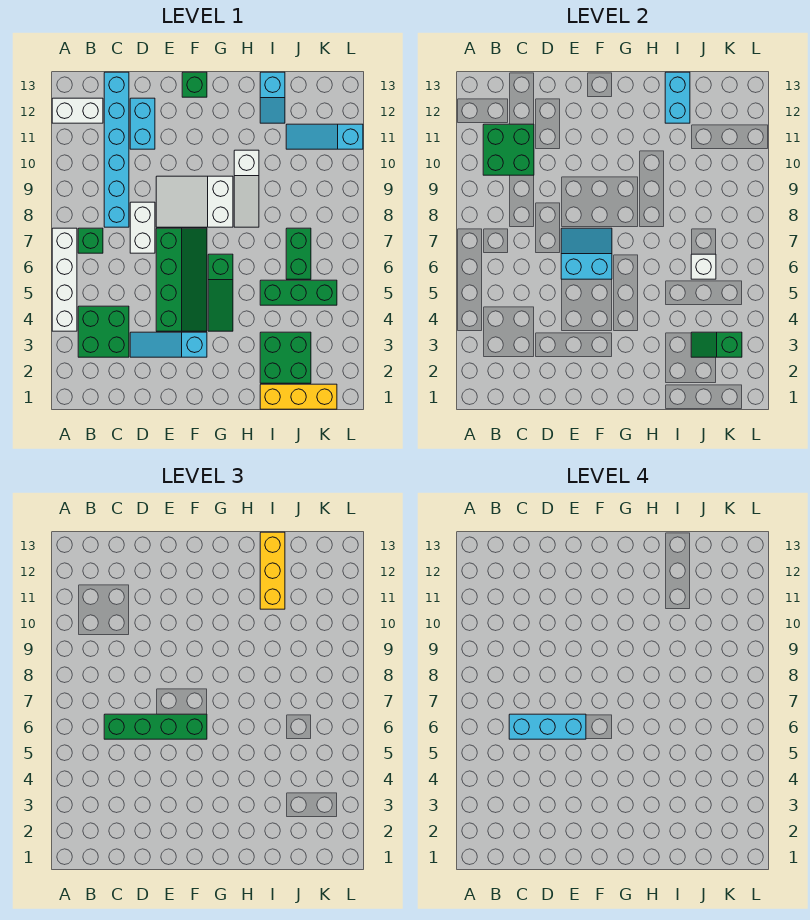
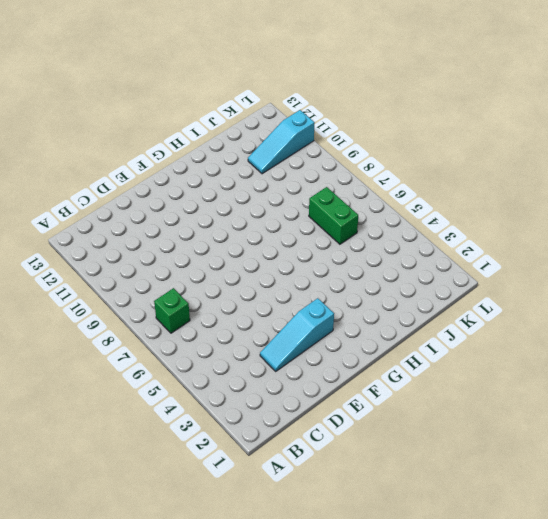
none -> white brick A4:A7 level 1
none -> white brick A12:B12 level 1
none -> green brick B3:C4 level 1

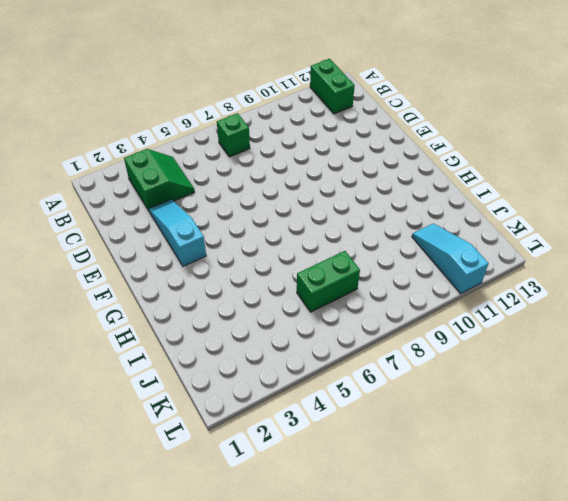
green brick A12:B12 level 1 -> white brick A12:B12 level 1
green slope B3:C4 level 1 top 3 -> green brick B3:C4 level 1
none -> white brick A4:A7 level 1
none -> cyan brick C8:C13 level 1
none -> white brick D7:D8 level 1

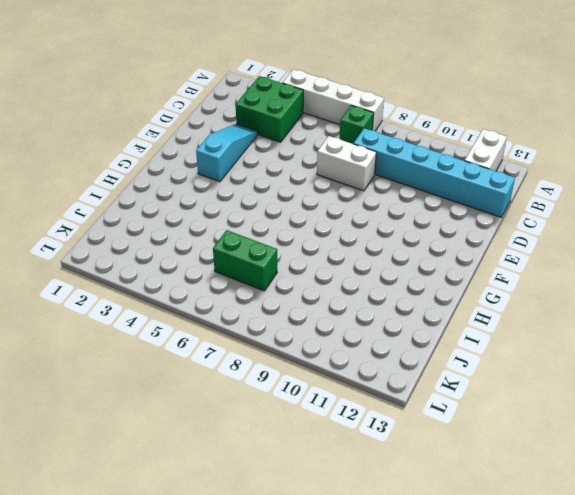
none -> cyan brick D11:D12 level 1
none -> green slope E4:F7 level 1 top E
none -> white slope E8:G9 level 1 top G

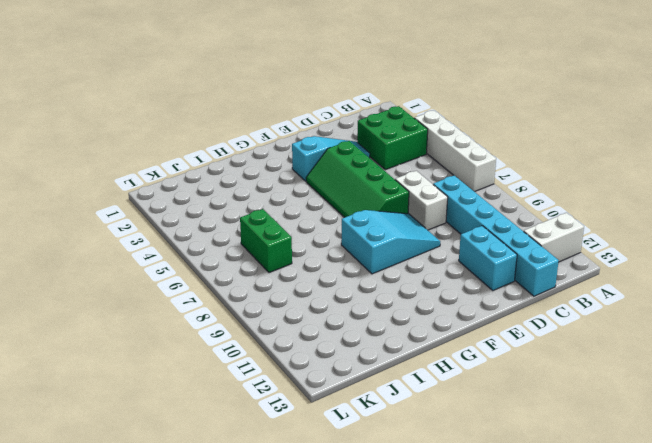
cyan slope E8:G9 level 1 top G -> white slope E8:G9 level 1 top G
none -> green brick B7 level 1
none -> green brick F13 level 1
none -> green slope G4:G6 level 1 top 6

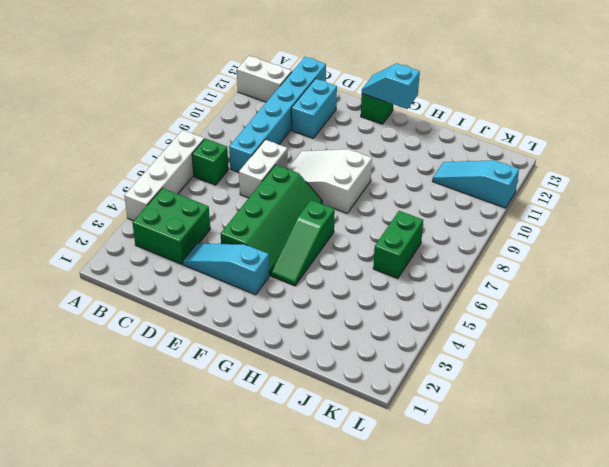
cyan slope F13:G13 level 2 top G -> cyan slope I12:I13 level 1 top 13
none -> white slope H8:H10 level 1 top 10
none -> yellow brick I1:K1 level 1
none -> green brick I2:J3 level 1

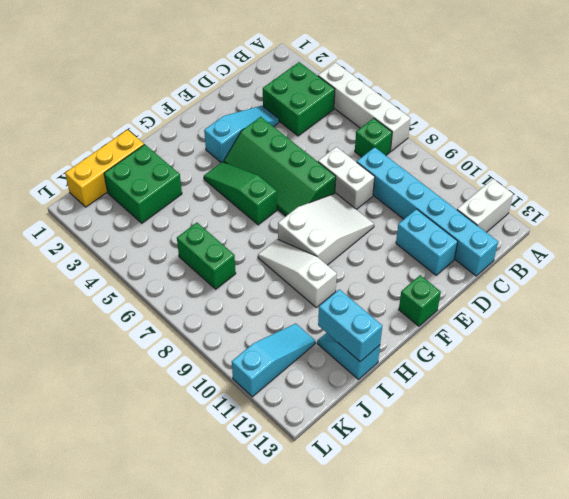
none -> green brick I5:K5 level 1
none -> green brick B10:C11 level 2
none -> cyan slope E6:F7 level 2 top 6

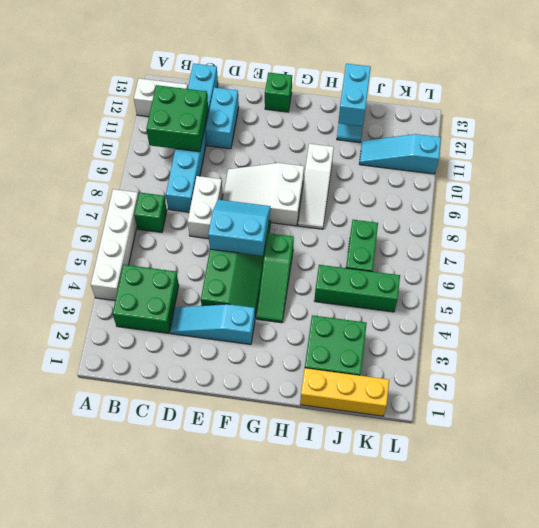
none -> green slope J3:K3 level 2 top K
none -> white brick J6 level 2
none -> green brick C6:F6 level 3

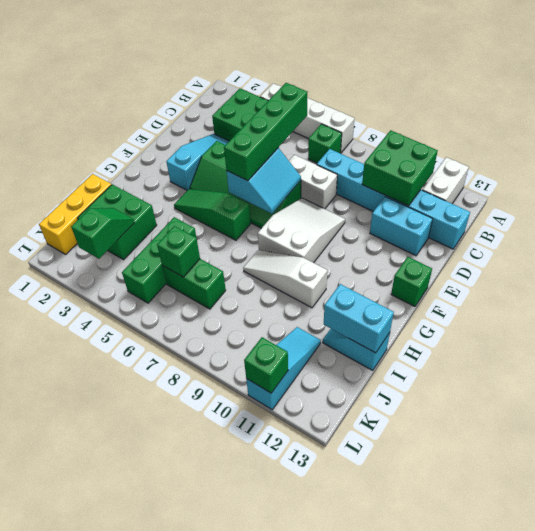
green brick J6 level 2 -> white brick J6 level 2
green brick L11 level 2 -> none
none -> yellow brick I11:I13 level 3
none -> cyan brick C6:E6 level 4

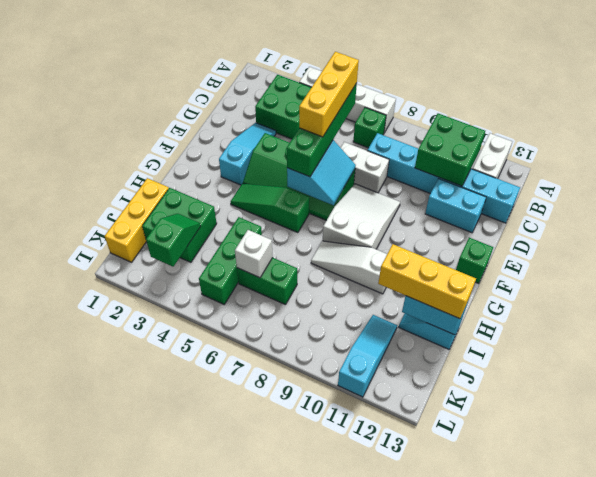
yellow brick C6:E6 level 4 -> cyan brick C6:E6 level 4

